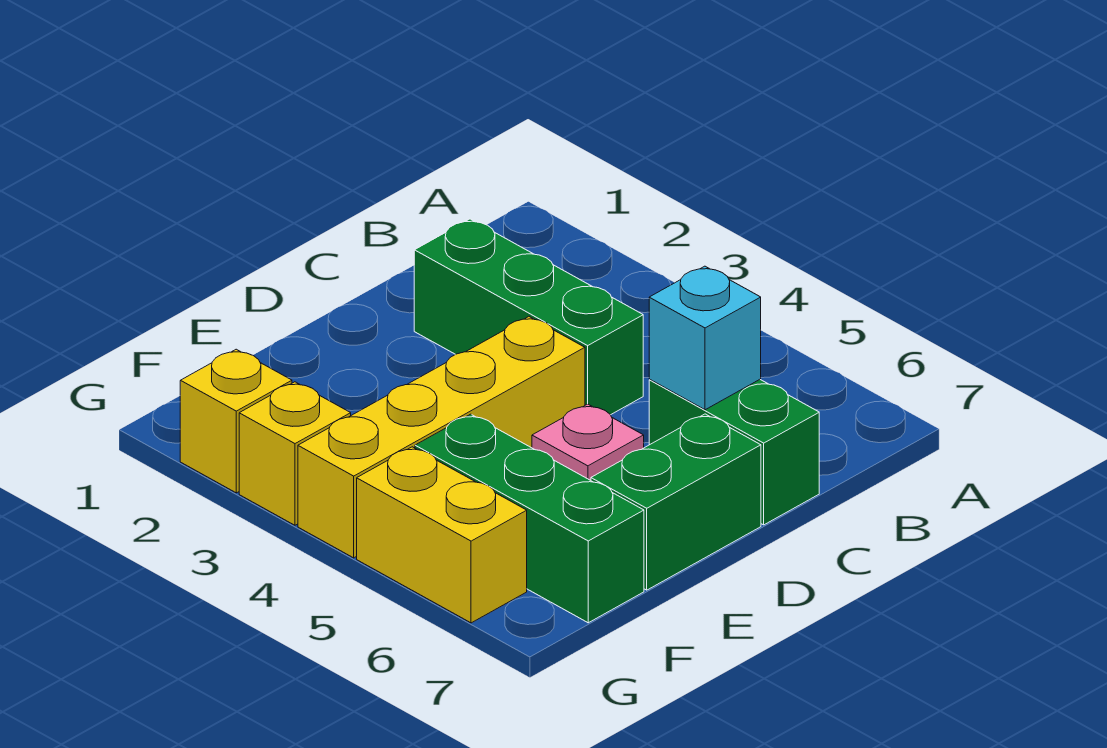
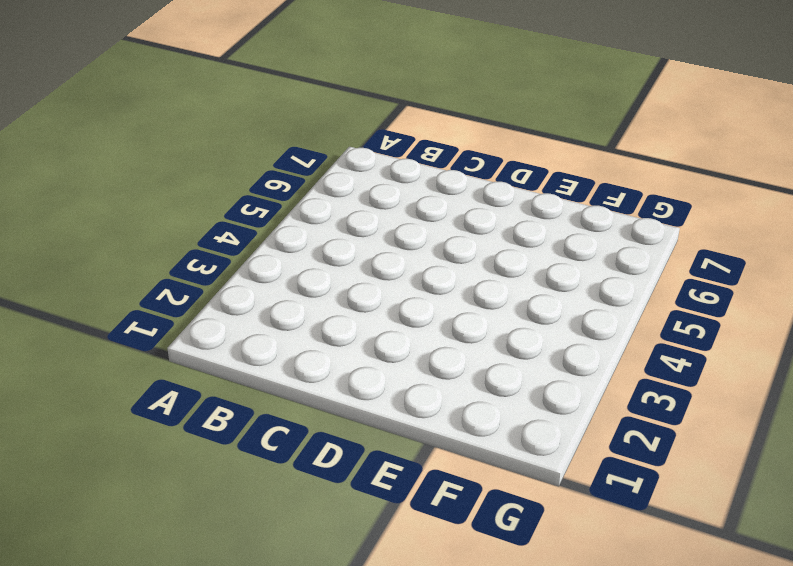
none -> green brick C2:C4 level 1
none -> green brick C6:C7 level 1

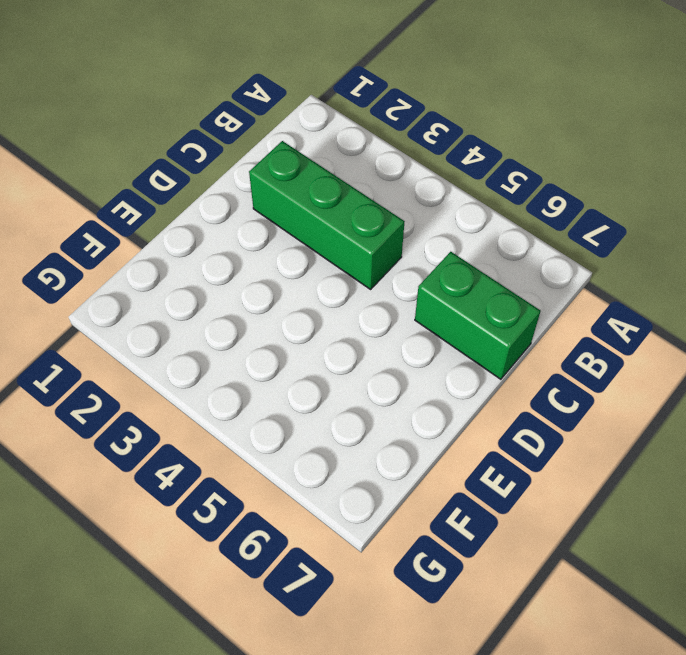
none -> yellow brick D4:G4 level 1
none -> pink plate D5 level 1

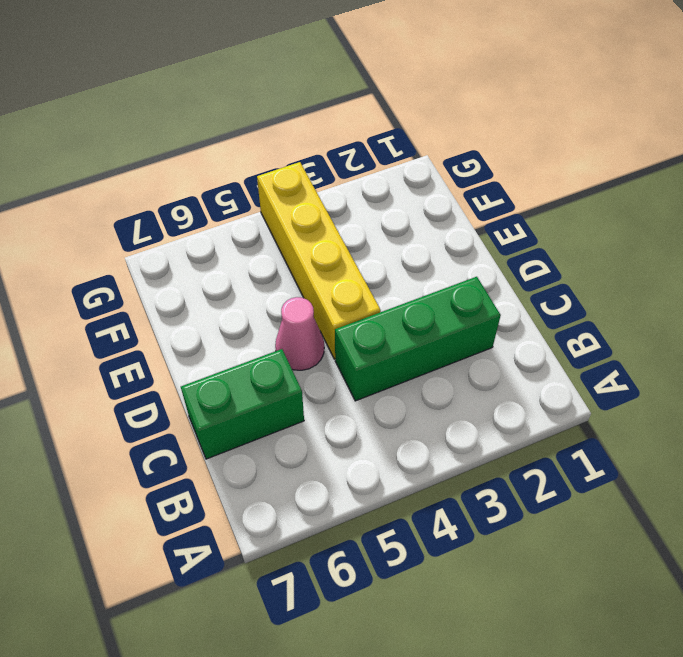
pink cone D5 level 1 -> pink plate D5 level 1
none -> green brick D7:E7 level 1
none -> green brick F5:F7 level 1

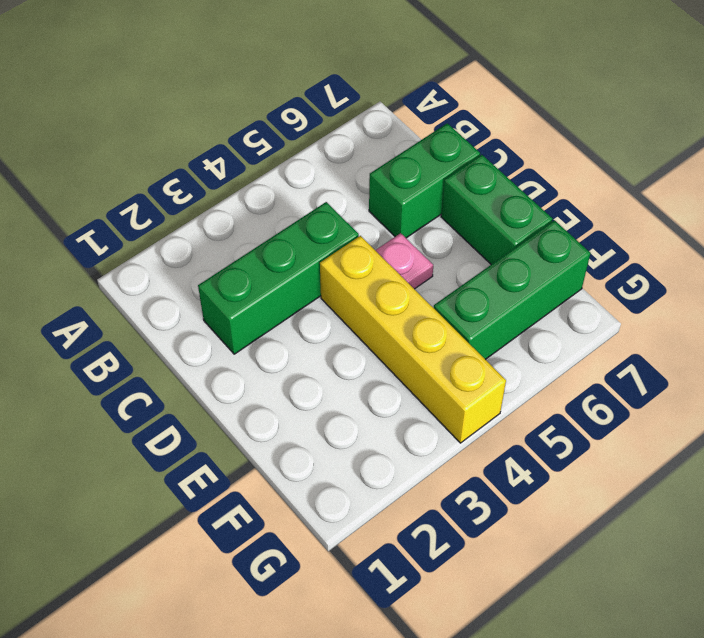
none -> yellow brick G2 level 1
none -> yellow brick G3 level 1

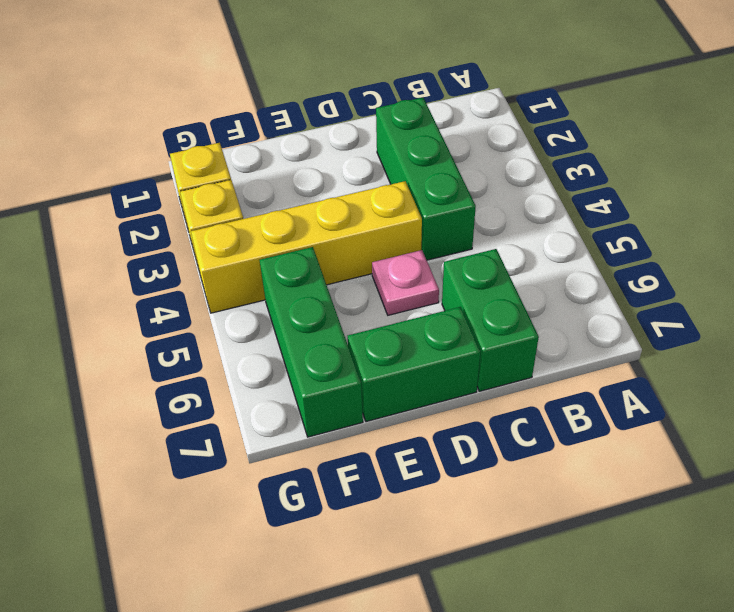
none -> yellow brick G5:G6 level 1
none -> cyan brick C6 level 2

